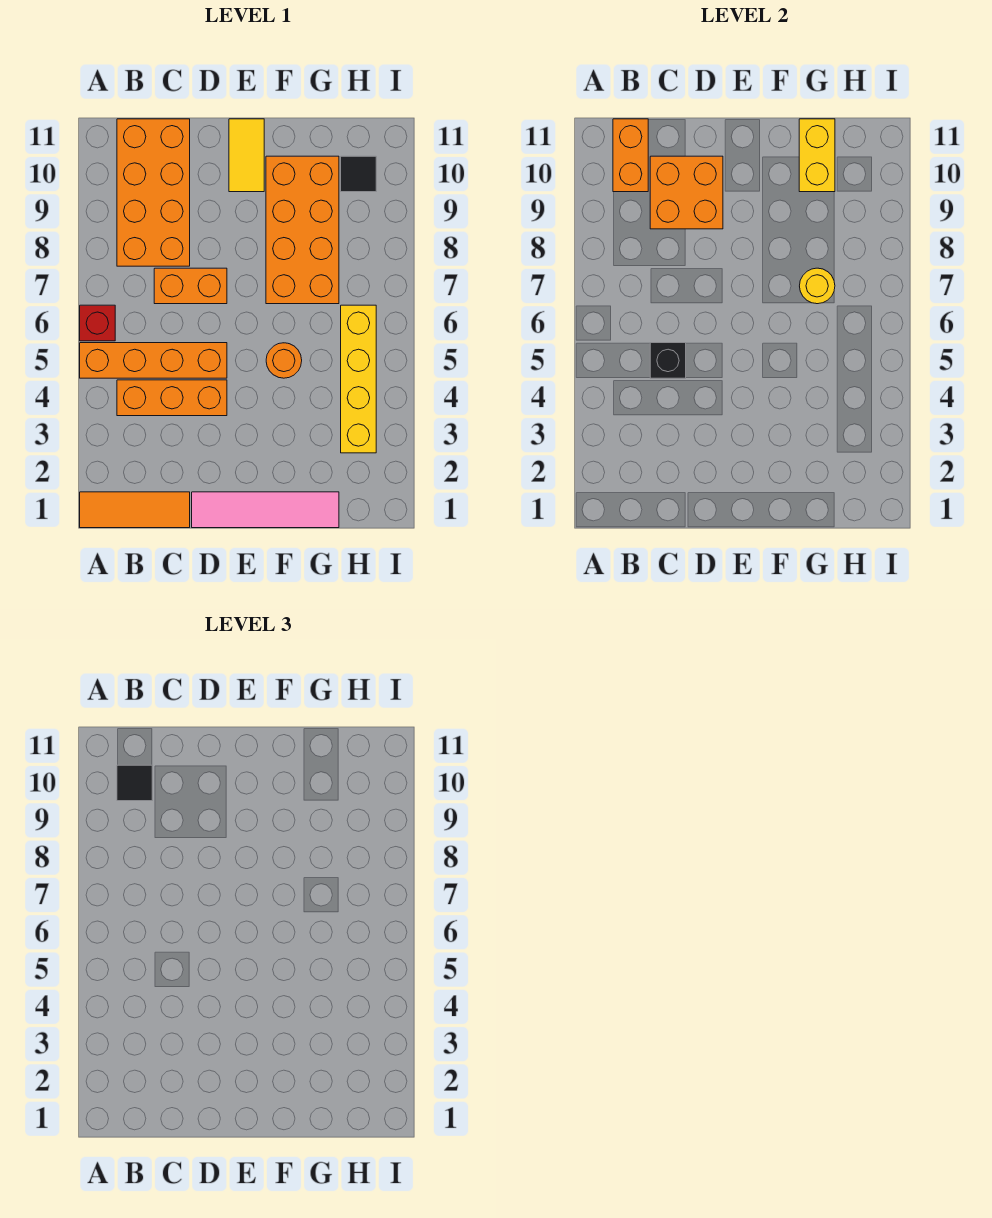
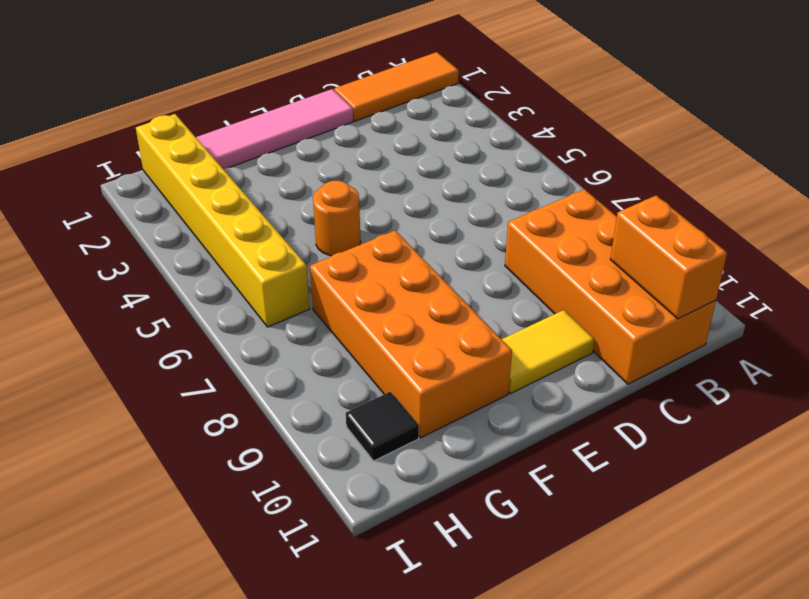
yellow tile D10:E10 level 1 -> yellow tile E10:E11 level 1
yellow brick H1:H6 level 1 -> yellow brick H3:H6 level 1
none -> orange brick A5:D5 level 1
none -> red brick A6 level 1
none -> orange brick B4:D4 level 1

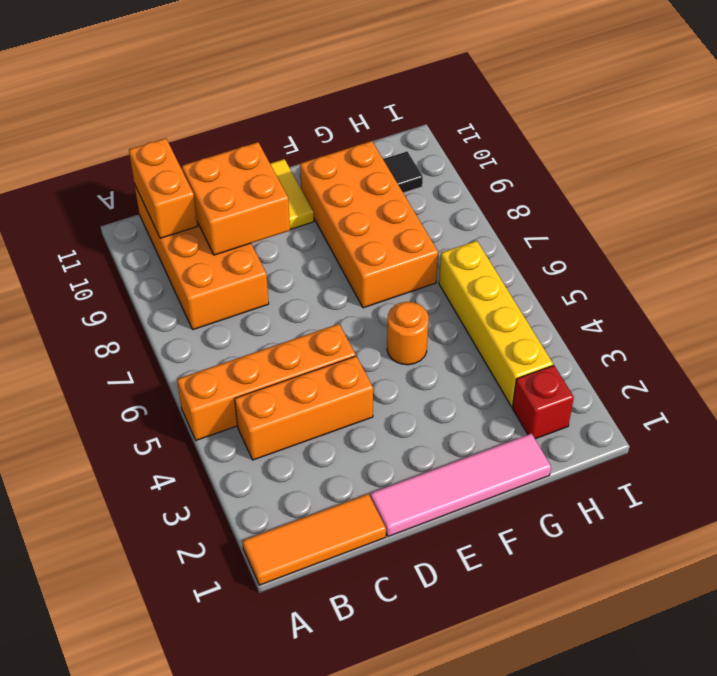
red brick H2 level 1 -> red brick A6 level 1
none -> orange brick C7:D7 level 1
none -> black brick C5 level 2
none -> yellow round brick G7 level 2

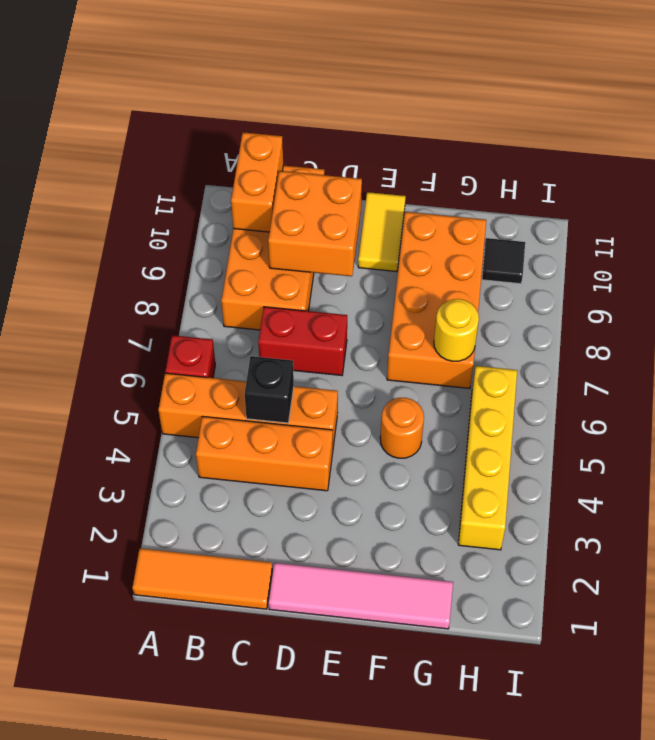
red brick C7:D7 level 1 -> orange brick C7:D7 level 1
none -> yellow brick G10:G11 level 2
none -> black tile B10 level 3

